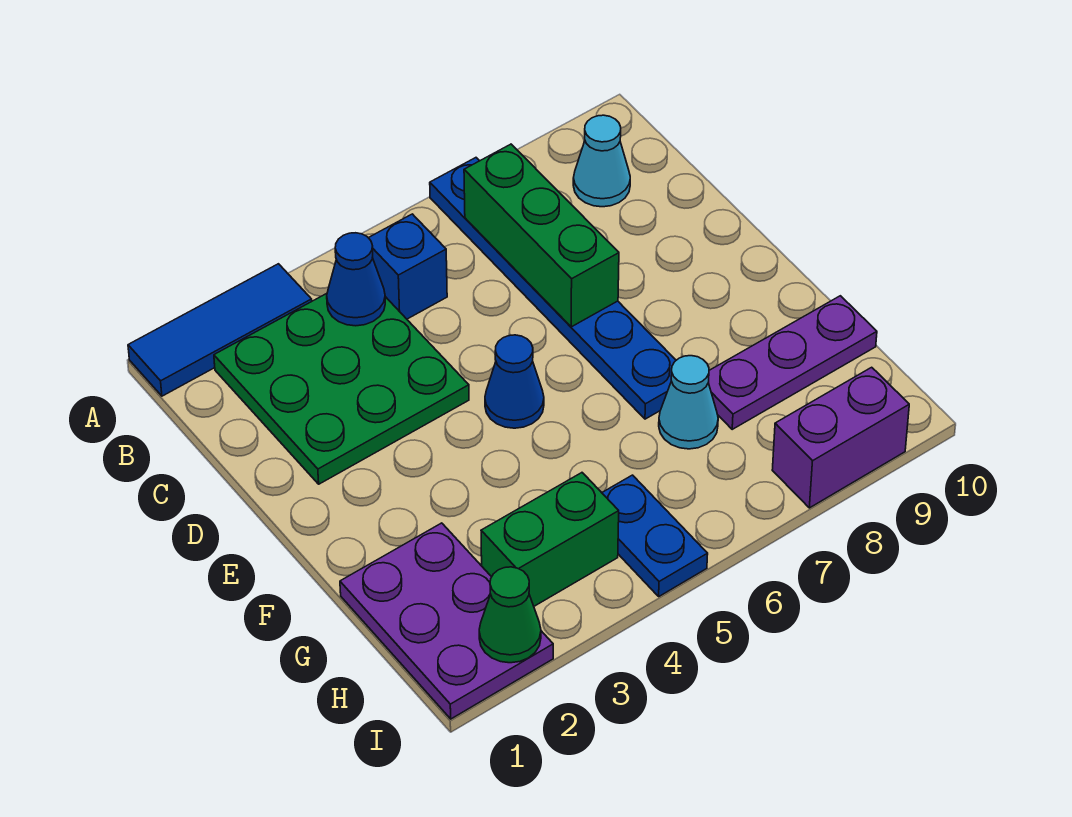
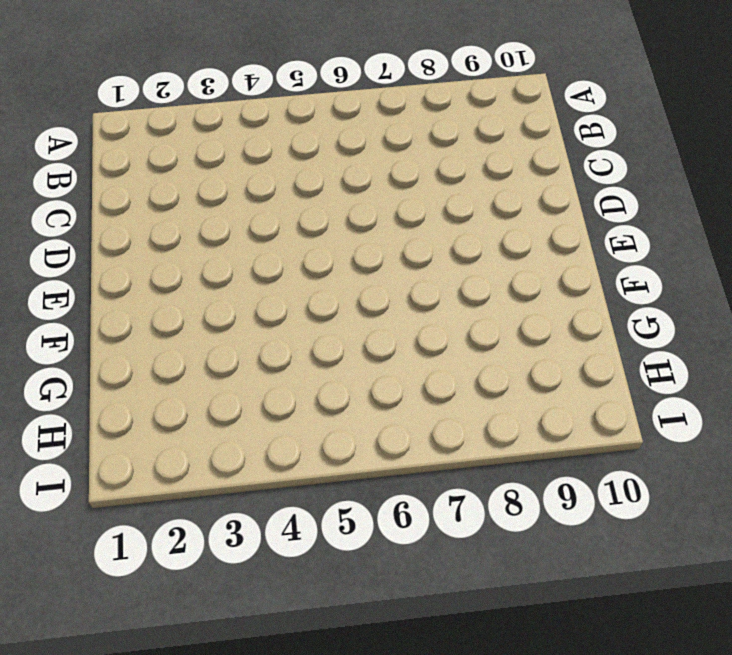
none -> blue tile A1:A3 level 1
none -> blue plate A7:F7 level 1
none -> green plate B2:D4 level 1

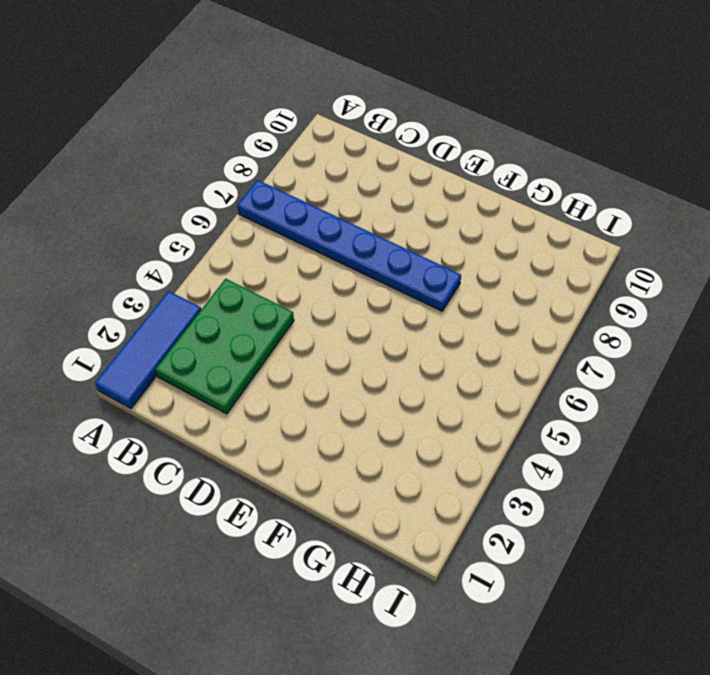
green plate B2:C4 level 1 -> green plate B2:D4 level 1
none -> blue brick B5 level 1
none -> cyan cone B9 level 1
none -> blue cone E5 level 1

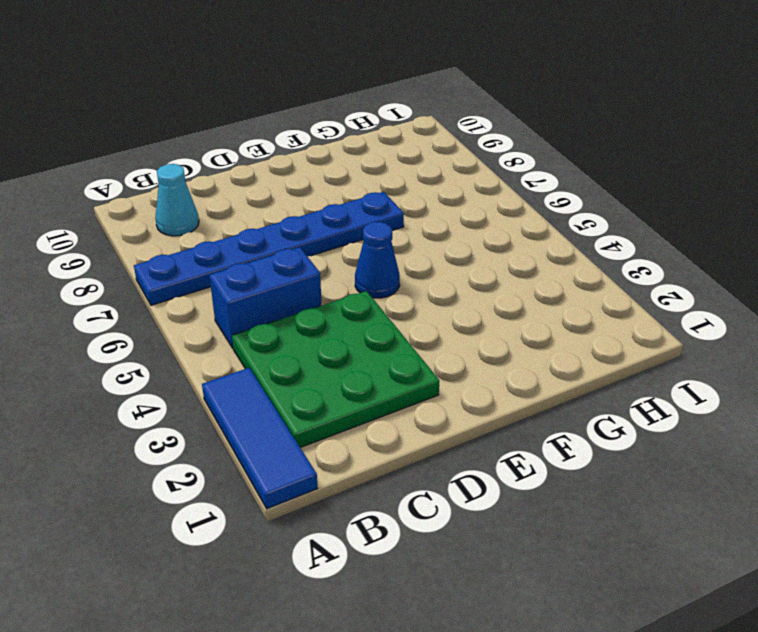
blue brick B5:C5 level 1 -> blue brick B5 level 1
none -> purple plate G1:I2 level 1
none -> cyan cone G7 level 1
none -> purple plate G8:G10 level 1

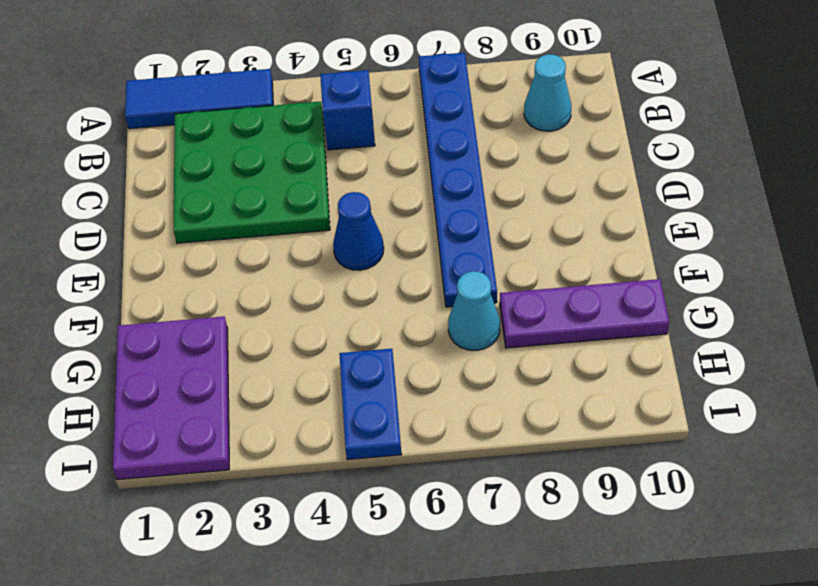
none -> green brick H3:H4 level 1
none -> purple brick I8:I9 level 1
none -> blue cone B4 level 2

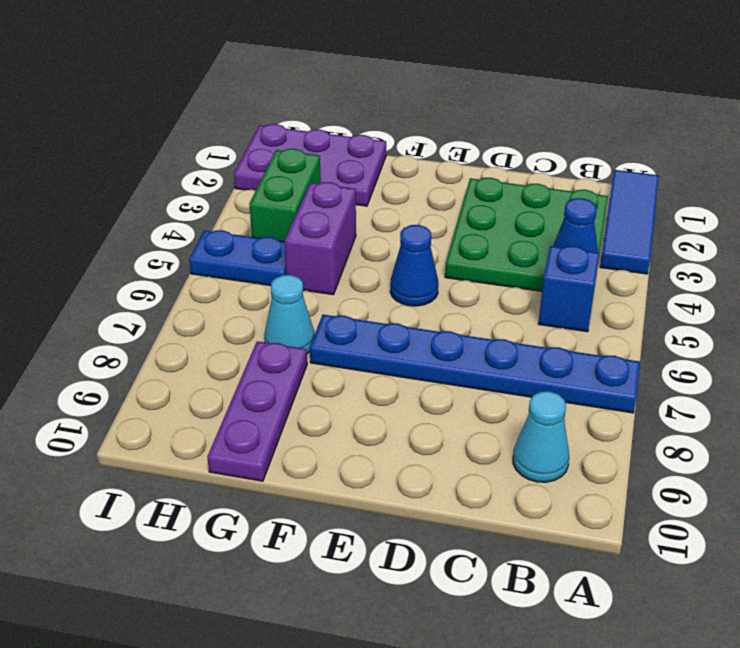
purple brick G4:G5 level 1 -> purple brick I8:I9 level 1
none -> green brick B7:D7 level 2
none -> green cone I2 level 2

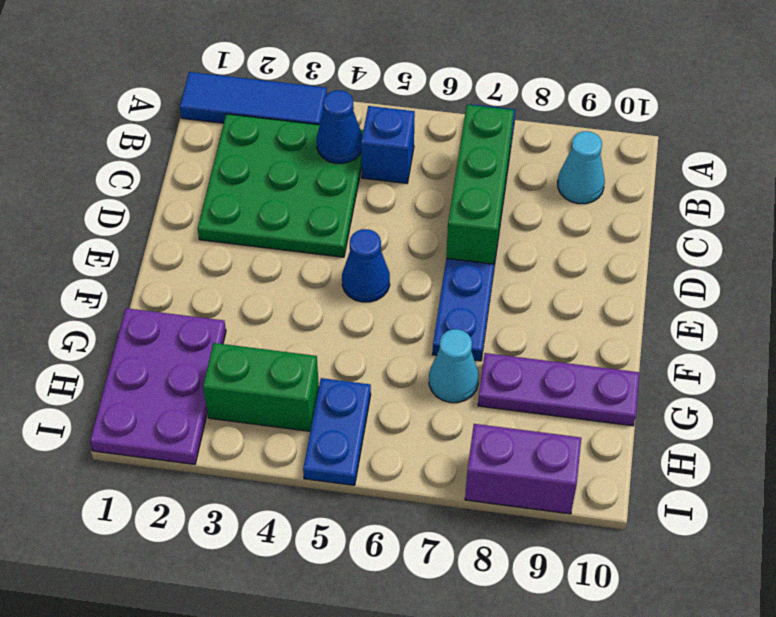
none -> green cone I2 level 2

